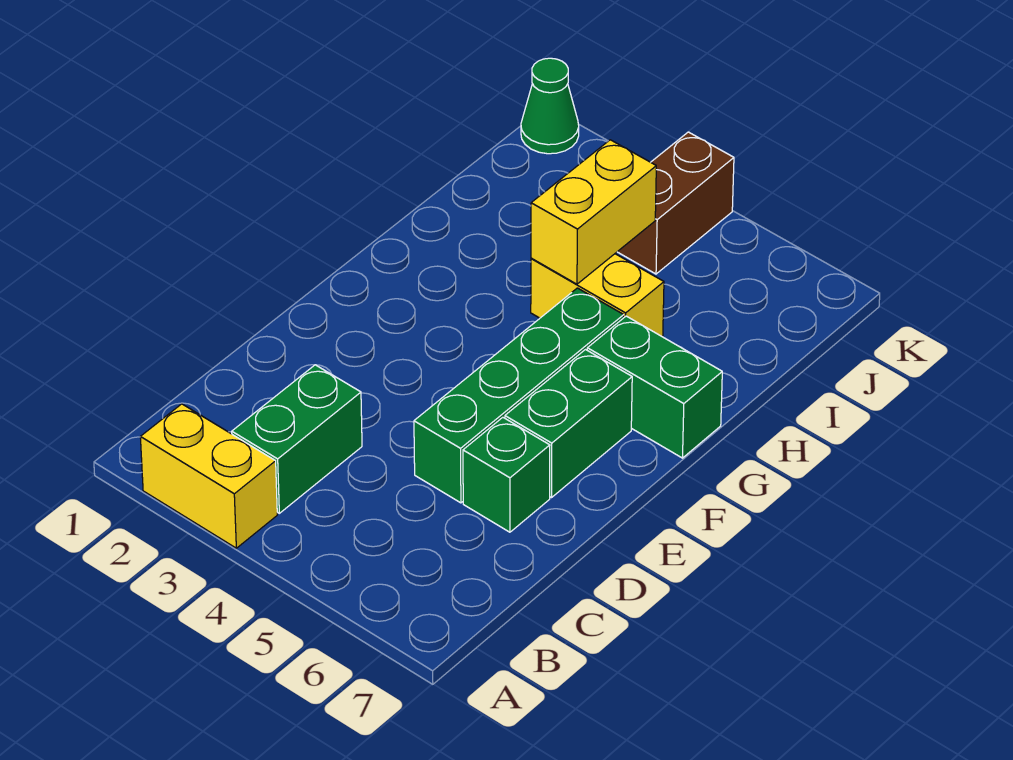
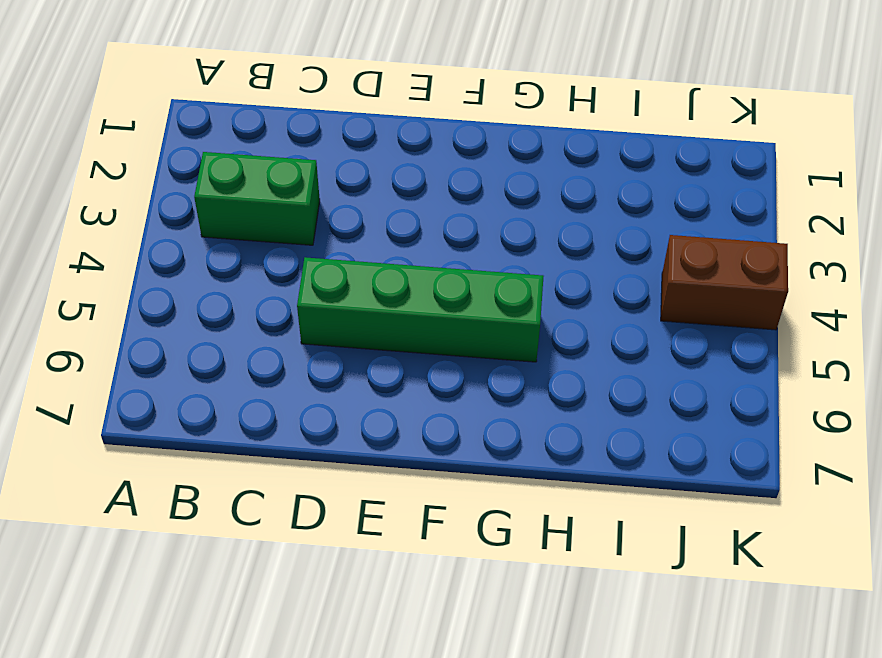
none -> yellow brick A2:A3 level 1
none -> green brick D6 level 1

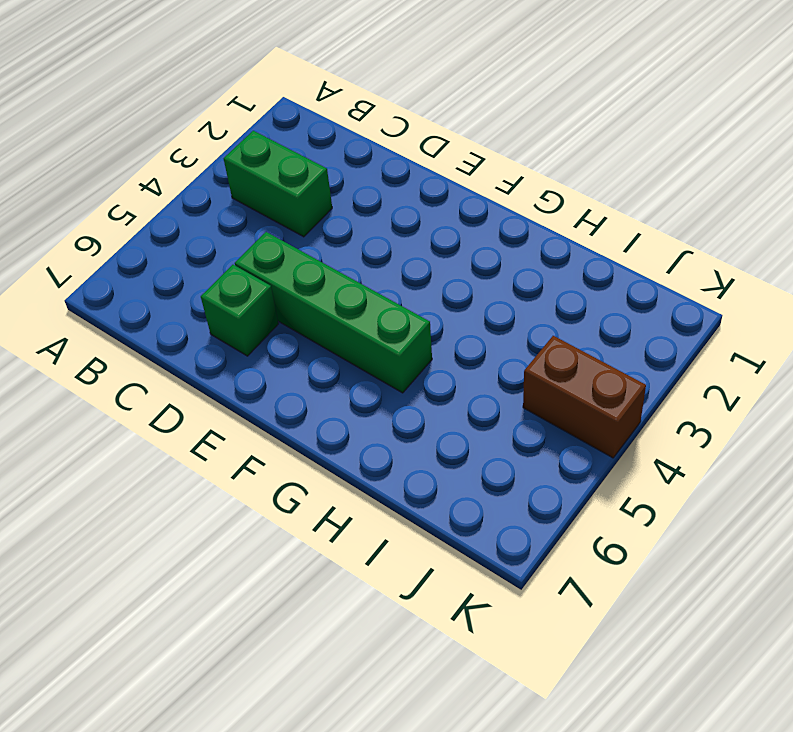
none -> yellow brick A2:A3 level 1
none -> green brick E6:F6 level 1

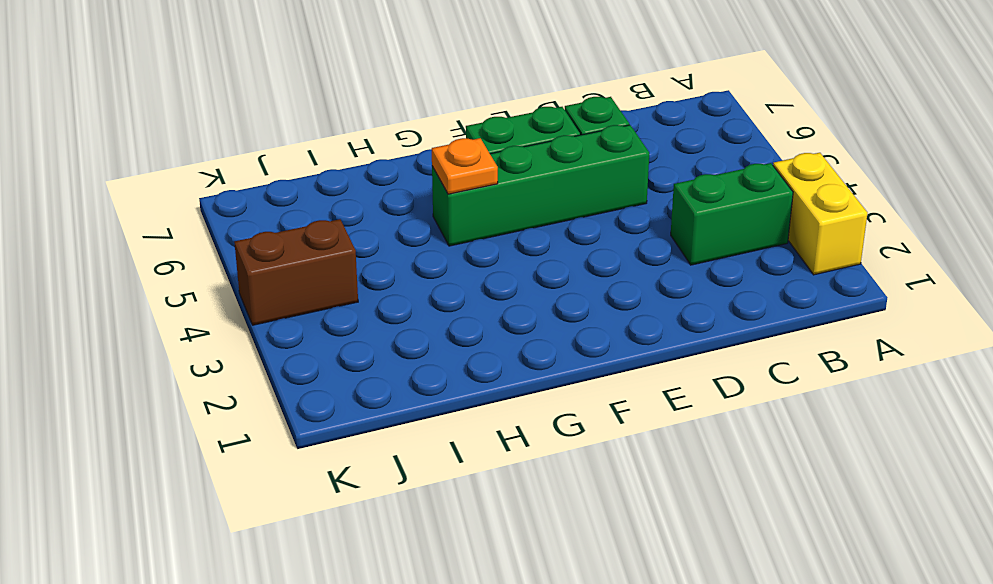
orange plate G5 level 2 -> none
none -> green brick G6:G7 level 1
none -> yellow brick H4:H5 level 1

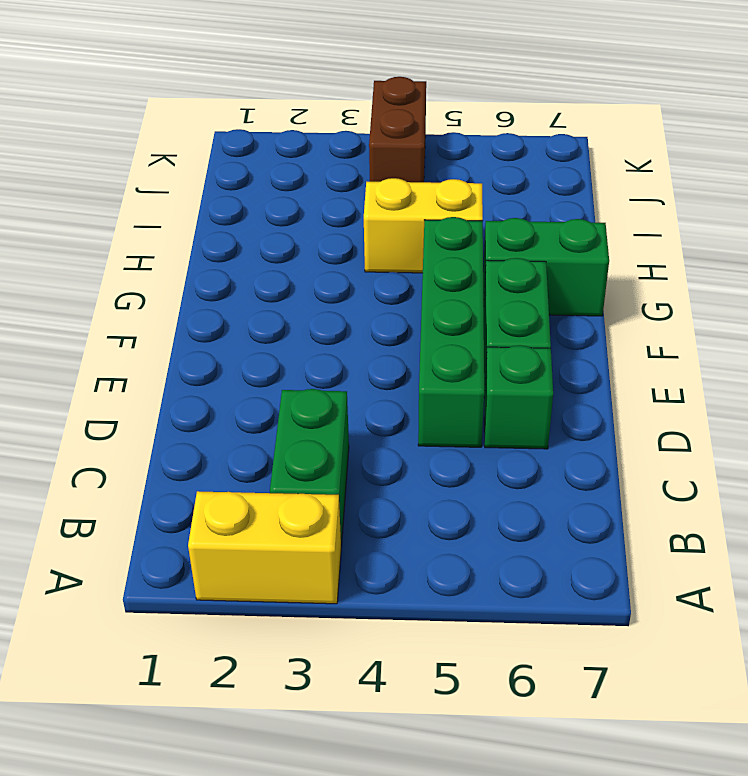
none -> green cone K1 level 1
none -> yellow brick H4:I4 level 2

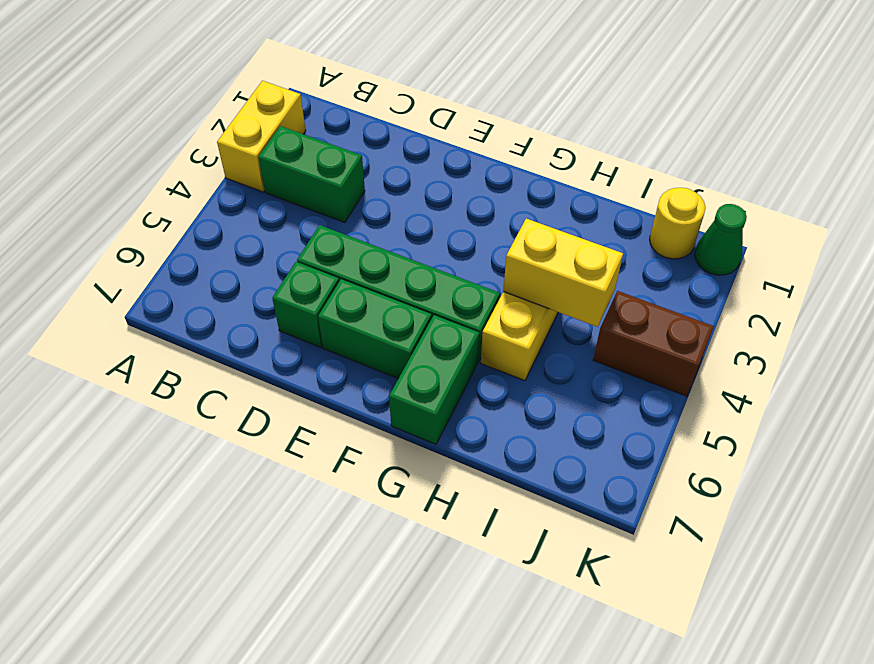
yellow round brick J1 level 1 -> none

